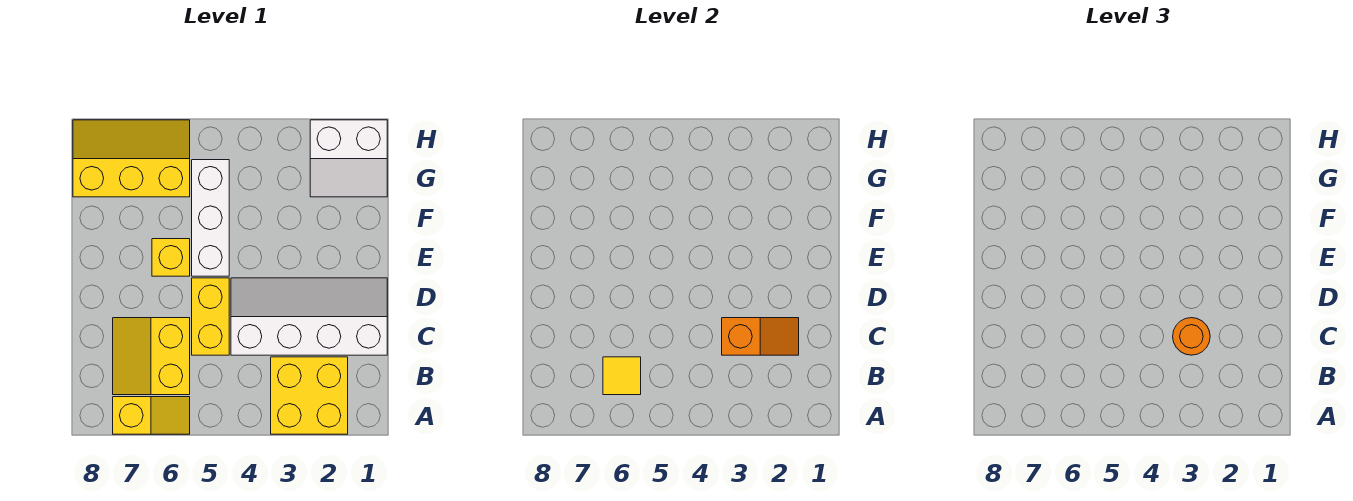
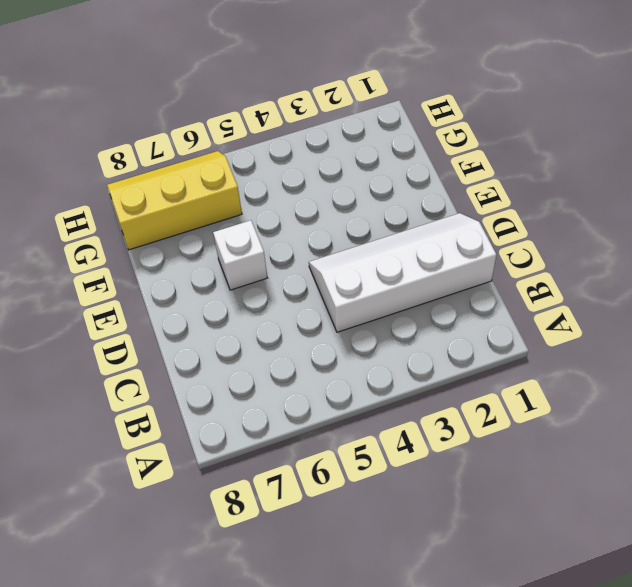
white brick E6 level 1 -> yellow brick E6 level 1
none -> yellow brick A2:B3 level 1
none -> yellow slope A6:A7 level 1 top 7
none -> yellow slope B6:C7 level 1 top 6

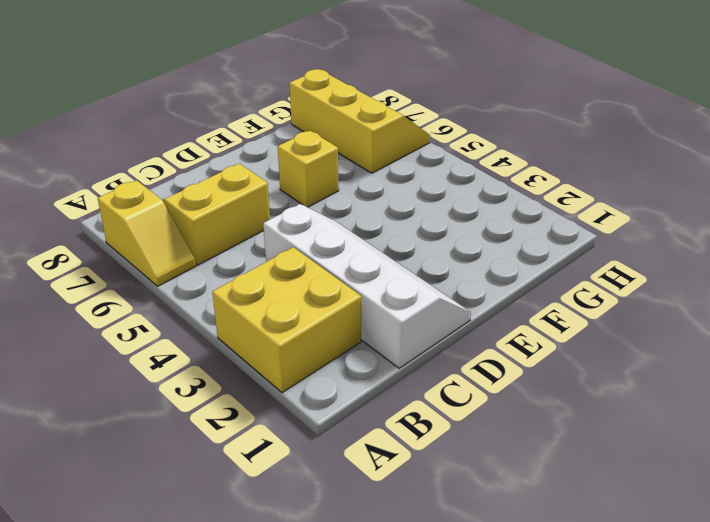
none -> yellow brick C5:D5 level 1
none -> white brick E5:G5 level 1
none -> white slope G1:H2 level 1 top H

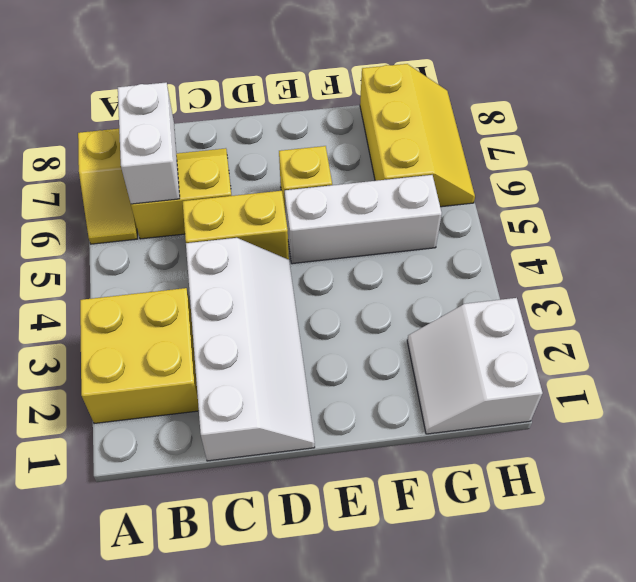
white brick B6:B7 level 2 -> yellow tile B6 level 2
none -> orange slope C2:C3 level 2 top 3
none -> orange round brick C3 level 3

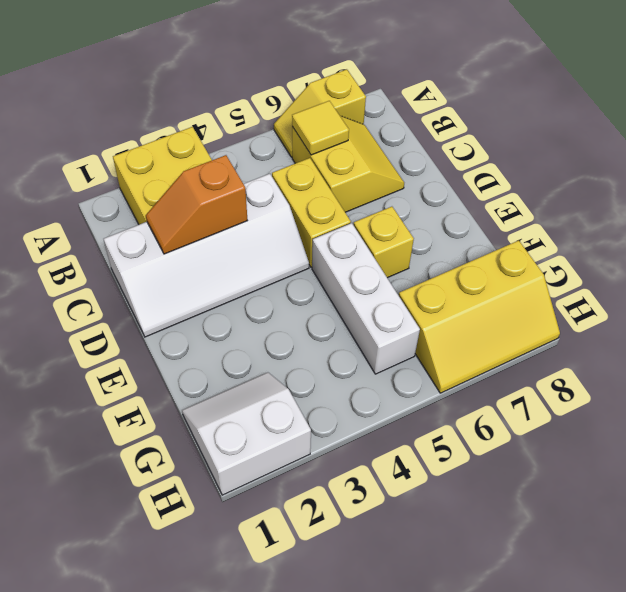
none -> orange round brick C3 level 3

